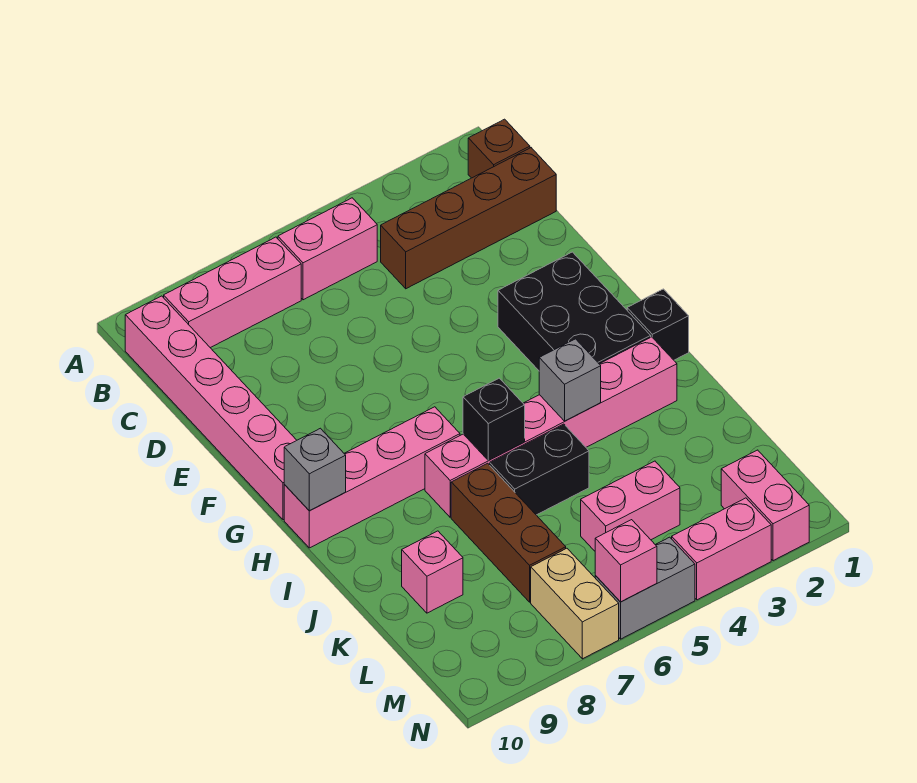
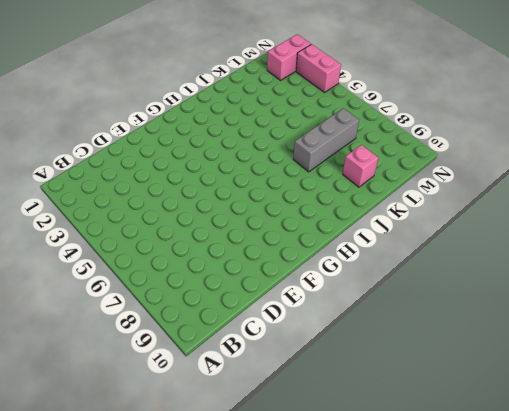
grey brick J7:L7 level 1 -> brown brick J7:L7 level 1
none -> brown brick B1 level 1
none -> pink brick B5:B6 level 1
none -> pink brick B7:B9 level 1

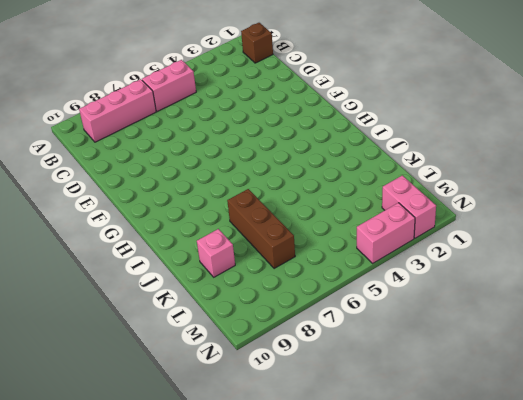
none -> pink brick B10:G10 level 1
none -> brown brick C1:C4 level 1
none -> black brick F2:H3 level 1

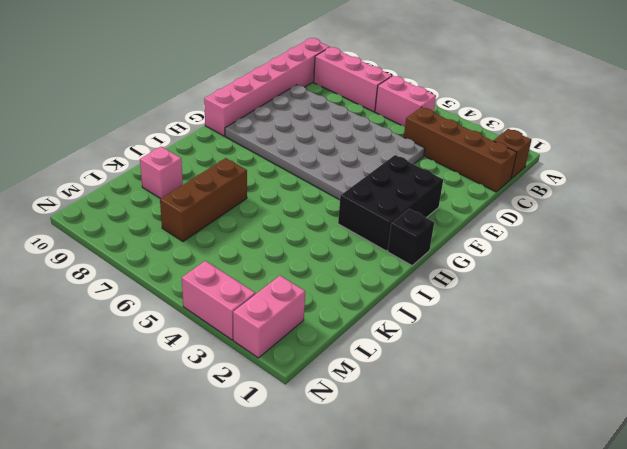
grey plate D4:G9 level 1 -> none
none -> pink brick H7:H10 level 1
none -> pink brick I2:I7 level 1
none -> black brick J5:J6 level 1

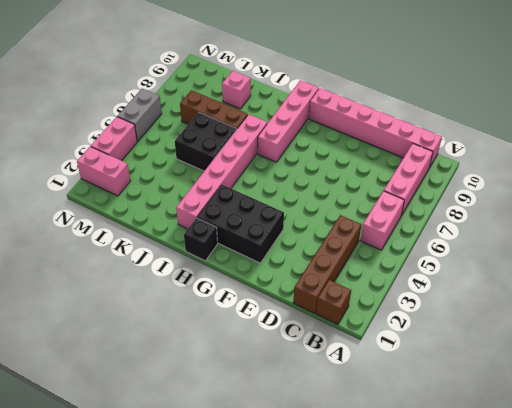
black brick J5:K6 level 1 -> black brick J5:J6 level 1
none -> pink brick L4:L5 level 1
none -> tan brick M7:N7 level 1
none -> grey brick H10 level 2

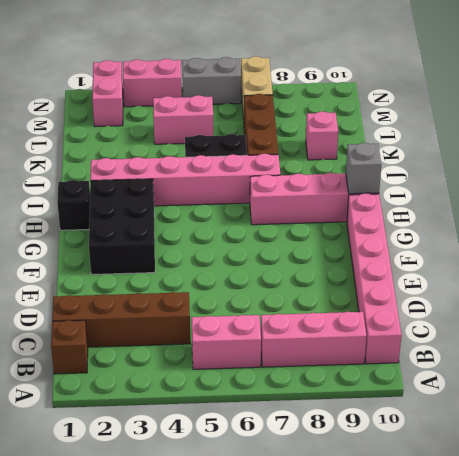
none -> grey brick I4 level 2
none -> black brick I6 level 2
none -> pink brick N6 level 2

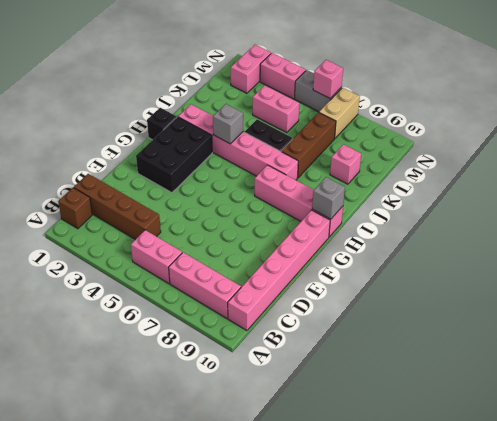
none -> black brick I6 level 2

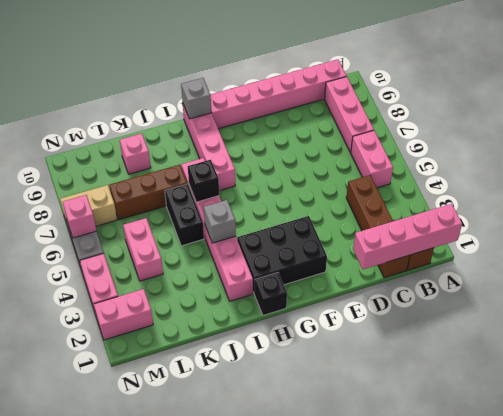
pink brick A1:D1 level 2 -> none

